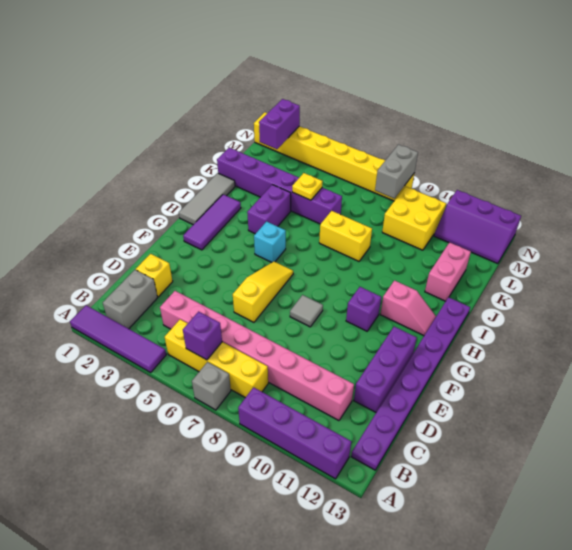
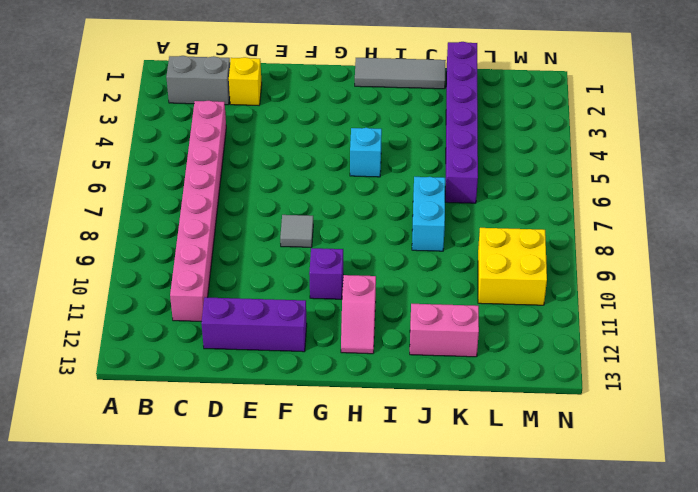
cyan brick J7:J8 level 1 -> yellow brick J7:J8 level 1
none -> purple tile A1:A4 level 1
none -> grey brick A7 level 1
none -> purple brick A9:A12 level 1

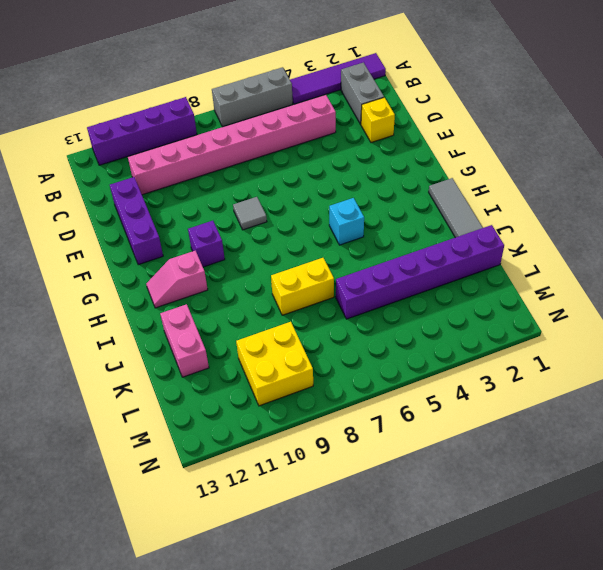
grey brick A5:A7 level 1 -> grey brick A7 level 1
none -> yellow brick B5:B8 level 1
none -> purple plate B13:I13 level 1
none -> yellow slope E6:G6 level 1 top E

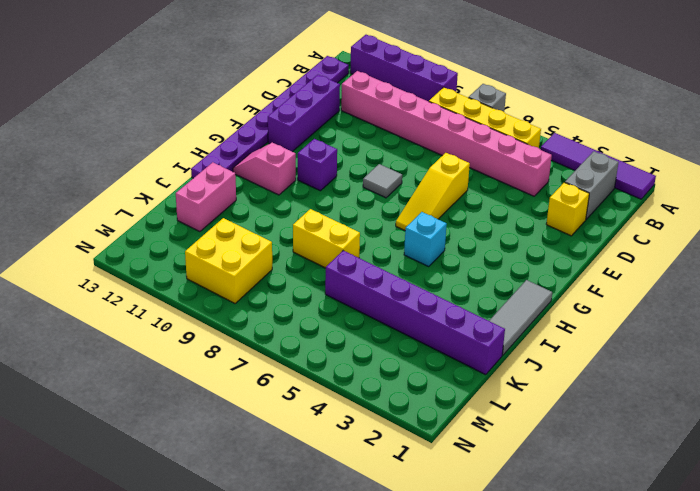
none -> purple tile G2:I2 level 1
none -> purple brick I4:J4 level 1
none -> purple slope M11:N13 level 1 top N

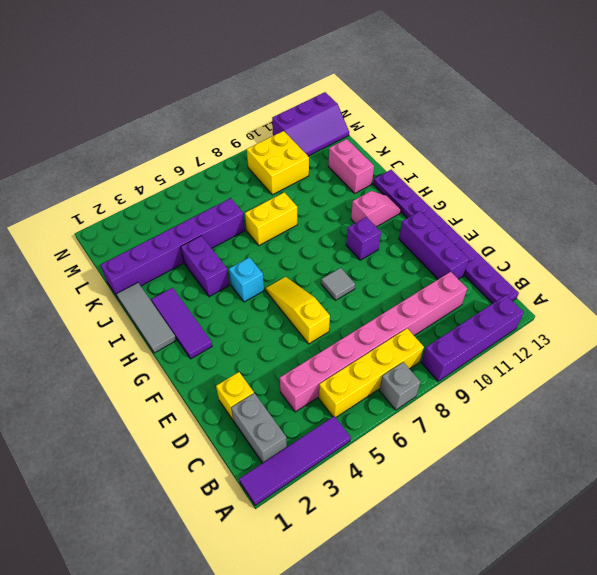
none -> yellow brick N1:N8 level 1
none -> purple brick B6 level 2
none -> yellow plate K5 level 2

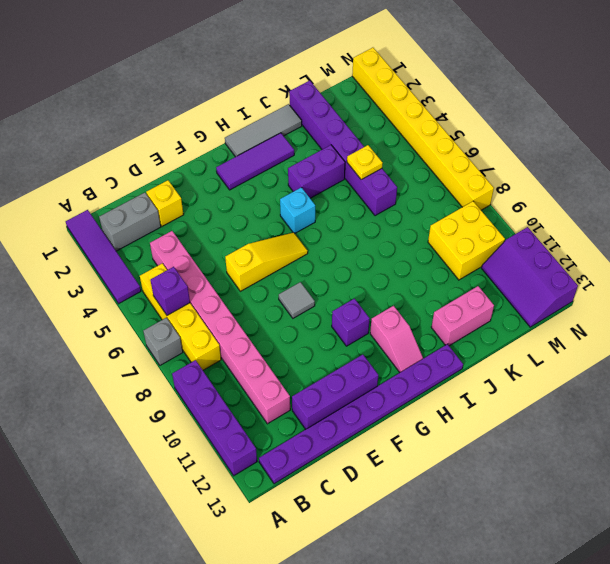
none -> yellow brick J7:J8 level 1
none -> purple brick M2:N2 level 2
none -> grey brick M8:N8 level 2

